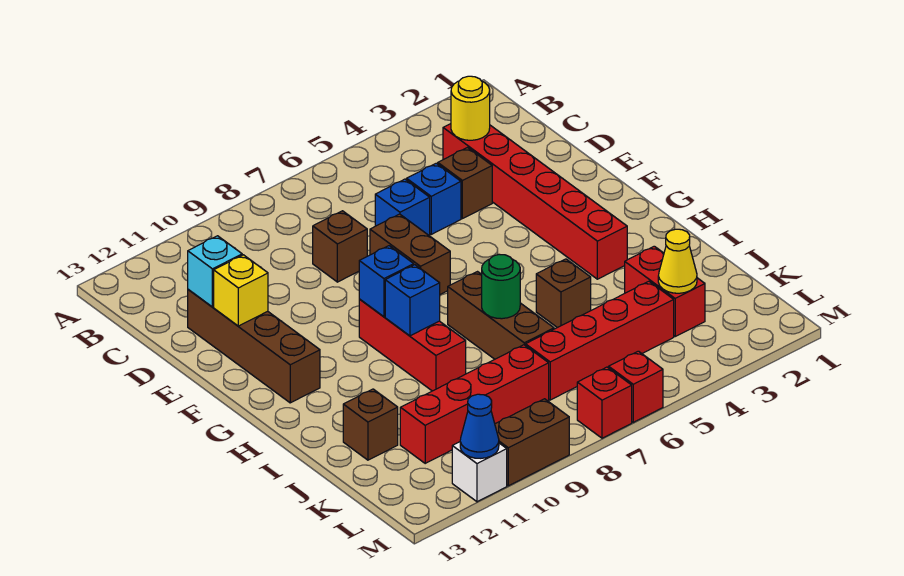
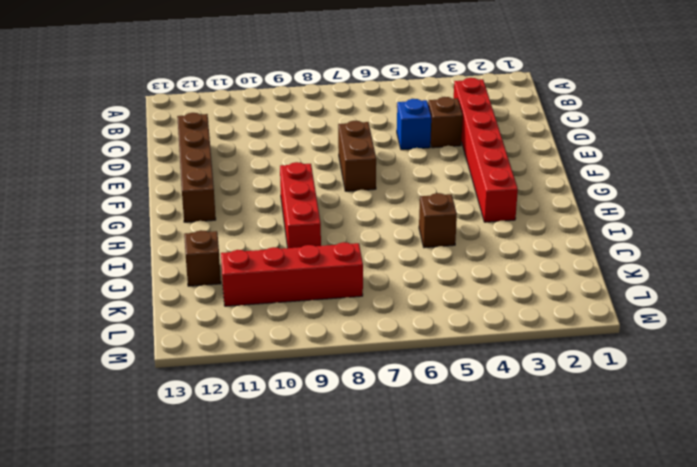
none -> blue brick D6 level 1
none -> brown brick D8 level 1
none -> brown brick H7:J7 level 1

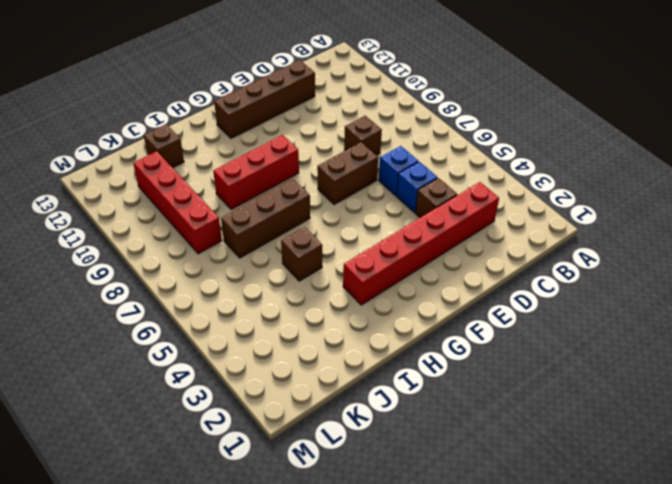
none -> red brick J3:K3 level 1
none -> red brick K4:K7 level 1
none -> red brick M6 level 1

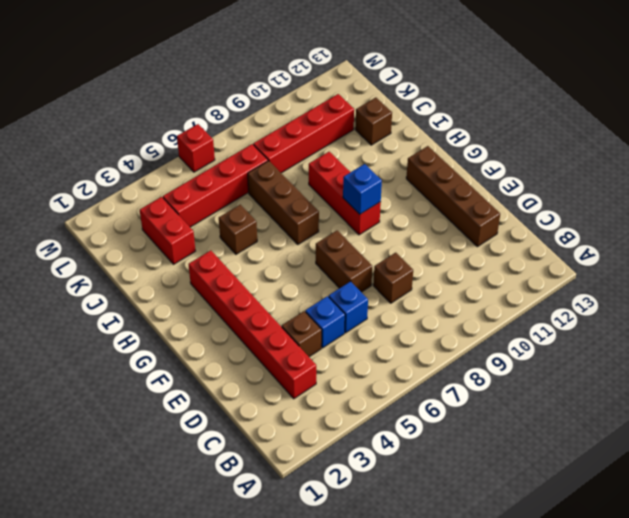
none -> red brick M7 level 1
none -> brown brick M9:M10 level 1
none -> white brick M11 level 1

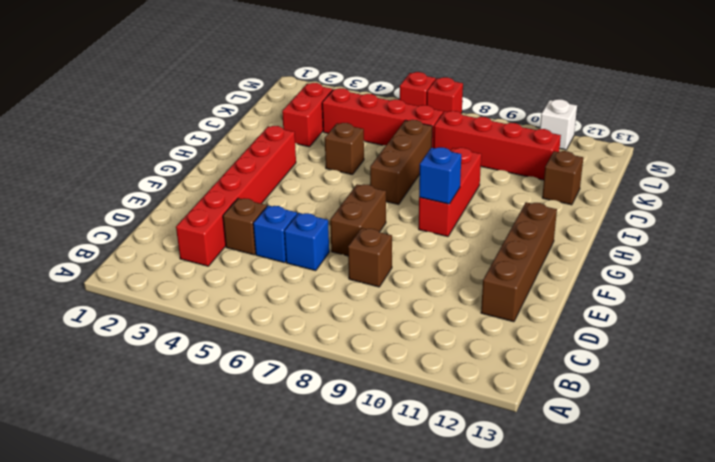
none -> brown brick M9:M10 level 1
none -> yellow round brick C3 level 2
none -> cyan brick D12 level 2

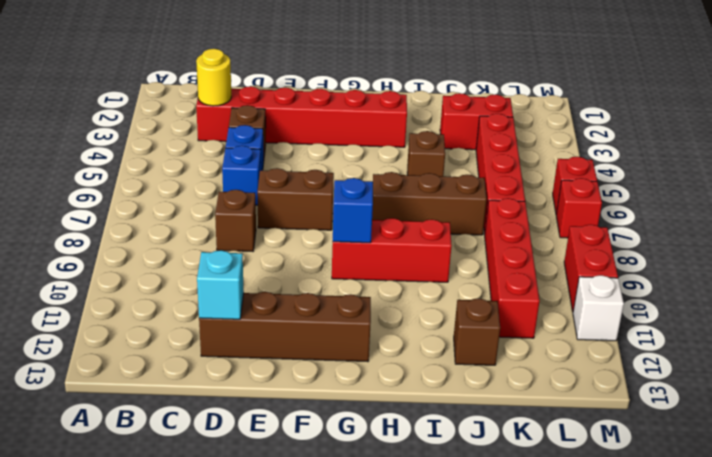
red brick M9:M10 level 1 -> brown brick M9:M10 level 1
none -> yellow brick E12 level 2
none -> blue brick H9 level 2
none -> green round brick I7 level 2

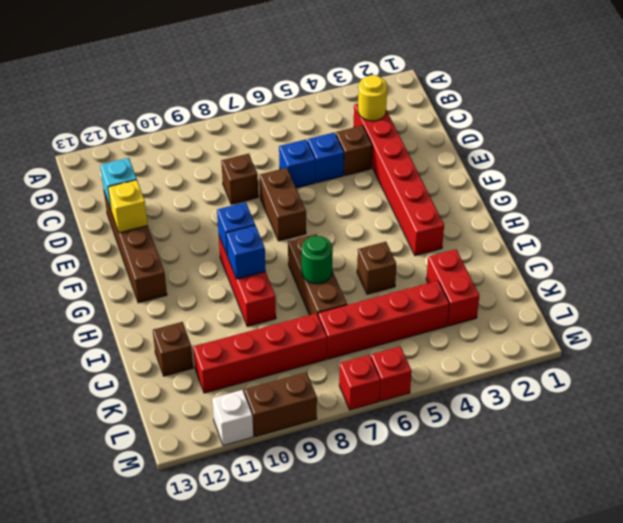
none -> yellow cone K3 level 2
none -> blue cone M11 level 2

